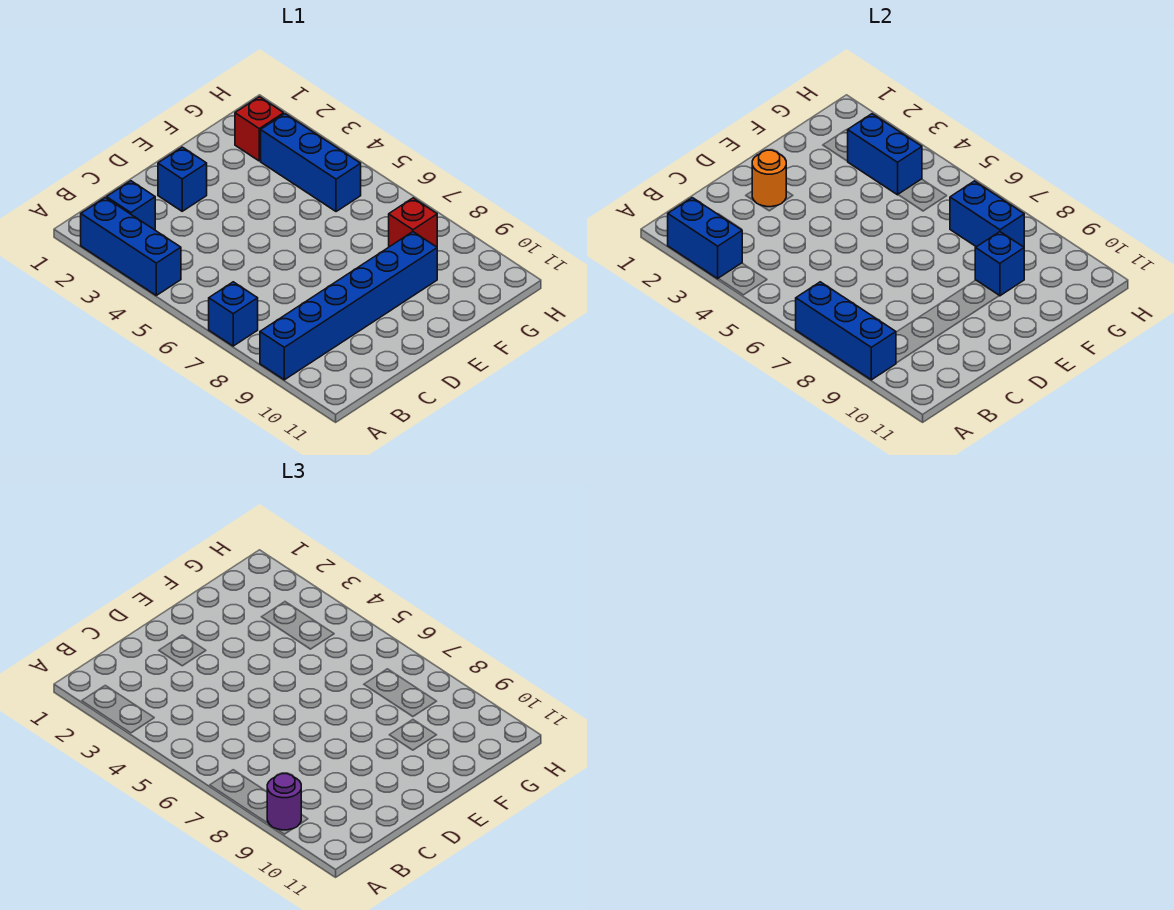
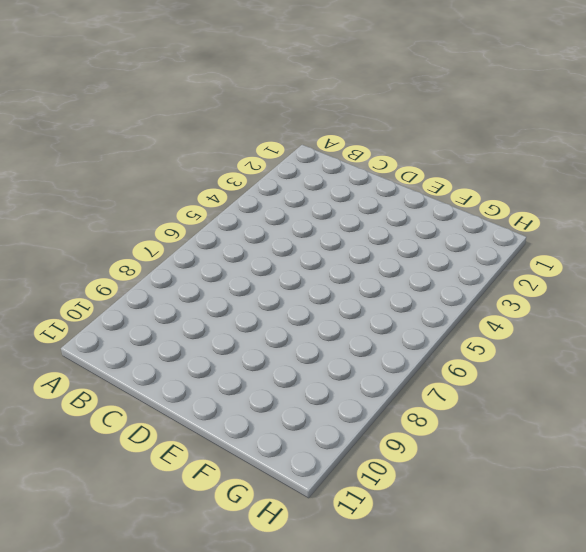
none -> blue brick A2:A4 level 1
none -> blue brick A7 level 1
none -> blue brick A9:F9 level 1

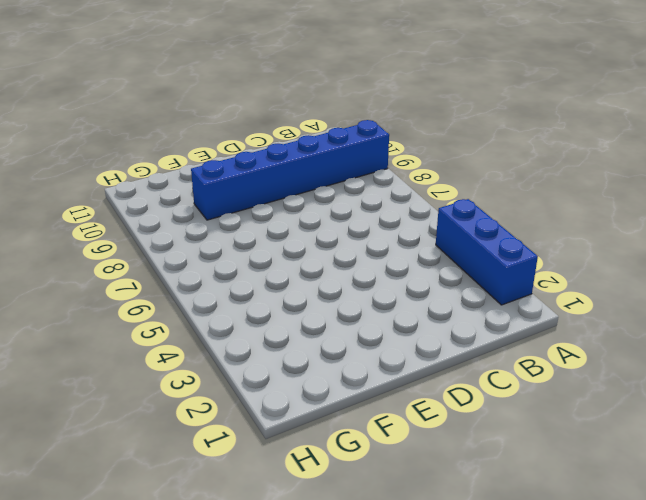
none -> blue brick A7 level 1
none -> blue brick B2 level 1
none -> blue brick D2 level 1

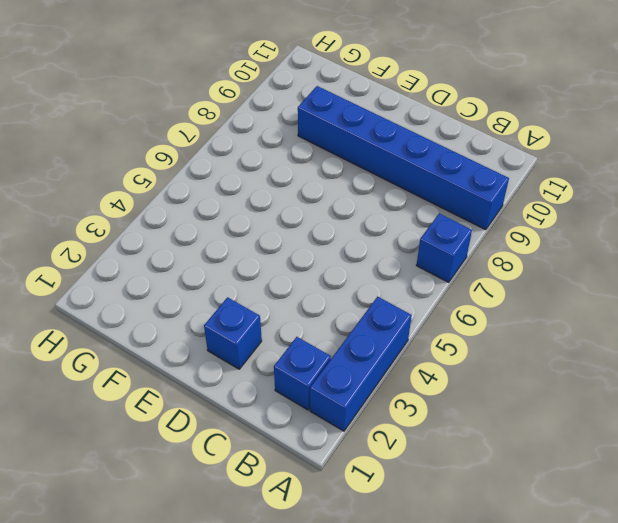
none -> red brick G2 level 1
none -> blue brick G3:G5 level 1
none -> red brick G8 level 1

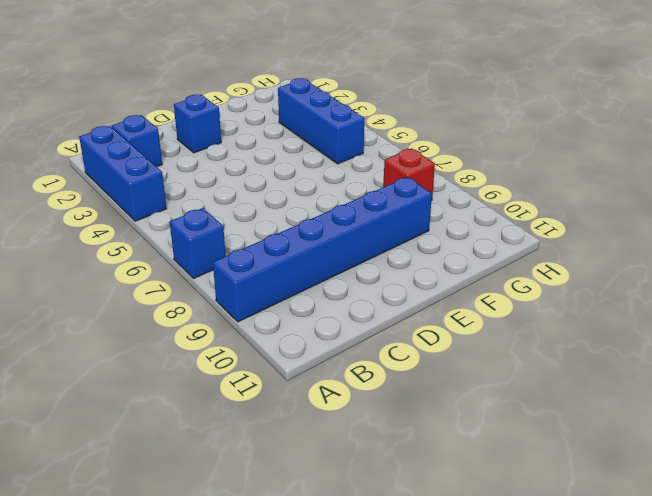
none -> red brick G2 level 1
none -> blue brick A2:A3 level 2
none -> blue brick A7:A9 level 2

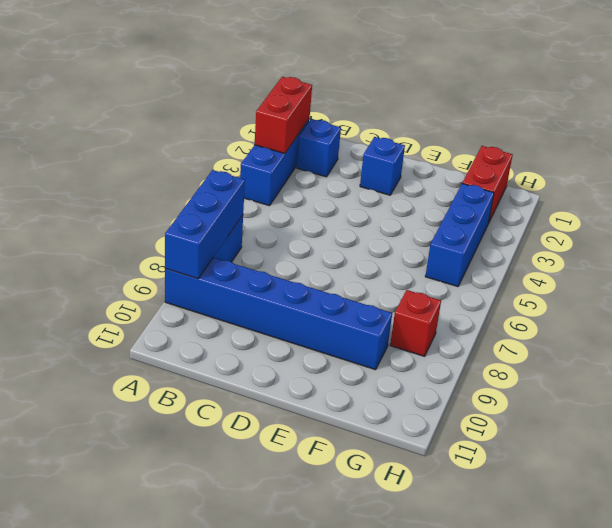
red brick A2:A3 level 2 -> blue brick A2:A3 level 2
red brick G1:G2 level 1 -> red brick G2 level 1
none -> orange round brick D2 level 2
none -> blue brick F9 level 2
none -> blue brick G3:G4 level 2

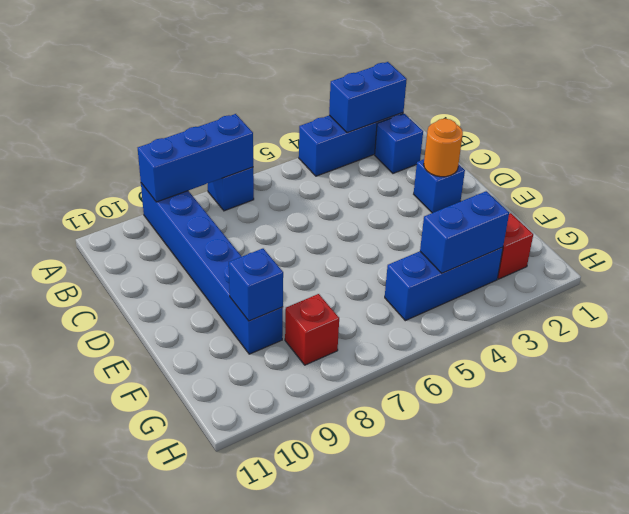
none -> blue brick G7:G8 level 2
none -> purple round brick A9 level 3

